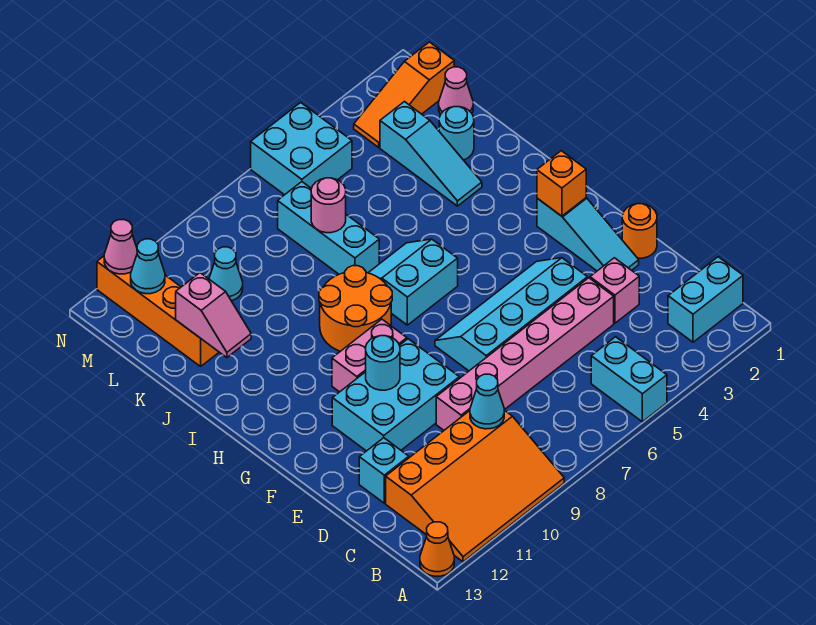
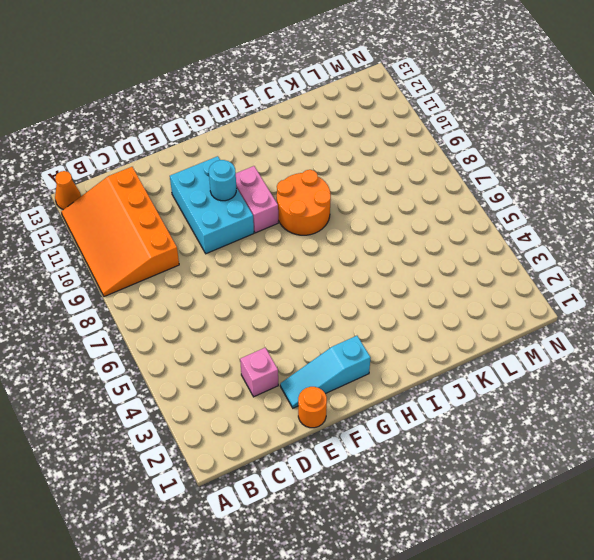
none -> cyan brick A5:B5 level 1
none -> cyan brick B1:B2 level 1
none -> pink brick D4:D9 level 1

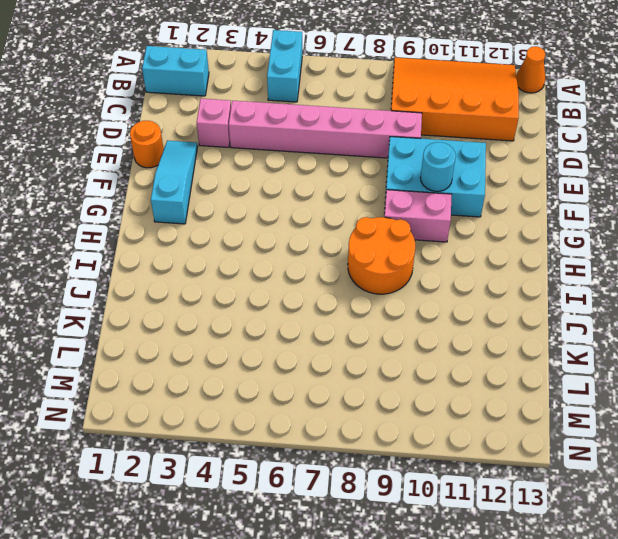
none -> cyan brick D12 level 1
none -> cyan slope E4:F7 level 1 top E
none -> cyan slope H6:I7 level 1 top H

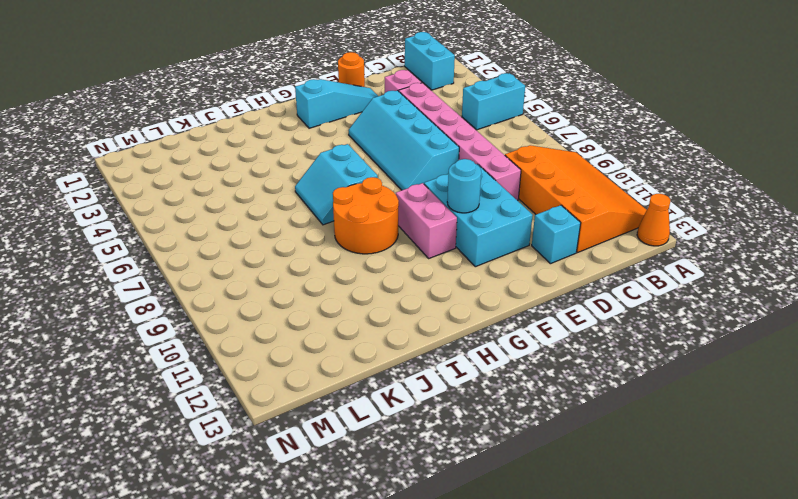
none -> cyan slope J3:L3 level 1 top L
none -> cyan brick J7:L7 level 1
none -> cyan round brick K2 level 1

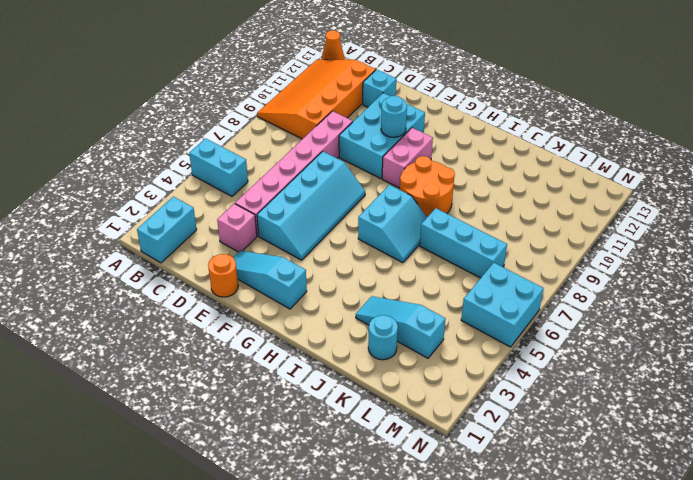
none -> orange brick K12:N12 level 1
none -> pink cone L1 level 1
none -> cyan cone L10 level 1

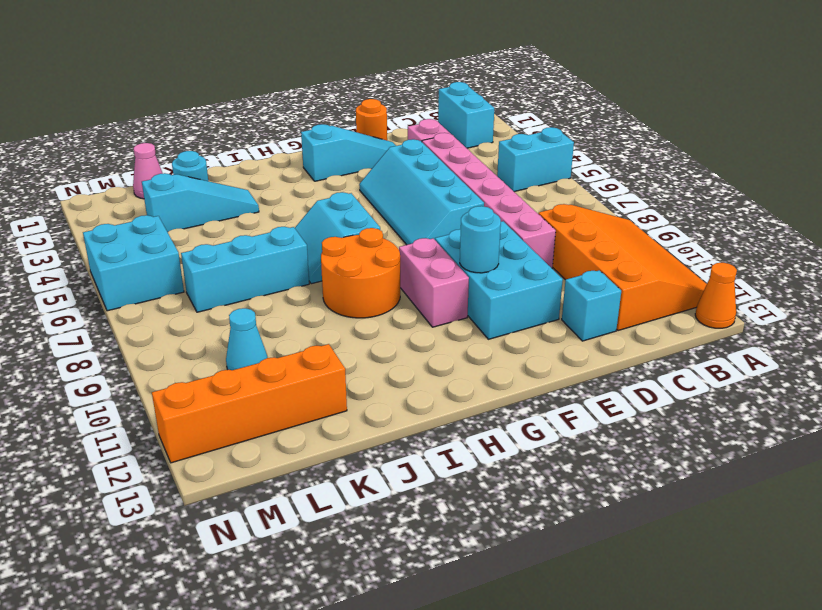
none -> orange slope M1:M3 level 1 top 1
none -> cyan cone C9 level 2
none -> orange brick G2 level 2

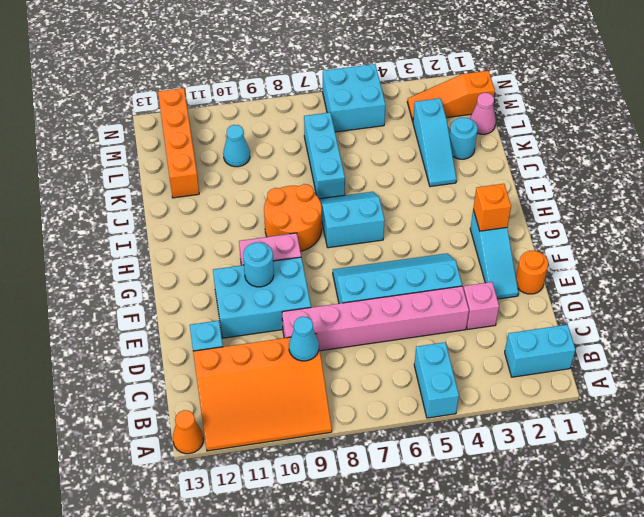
none -> pink slope J12:K12 level 2 top K
none -> pink round brick K7 level 2
none -> cyan cone M12 level 2

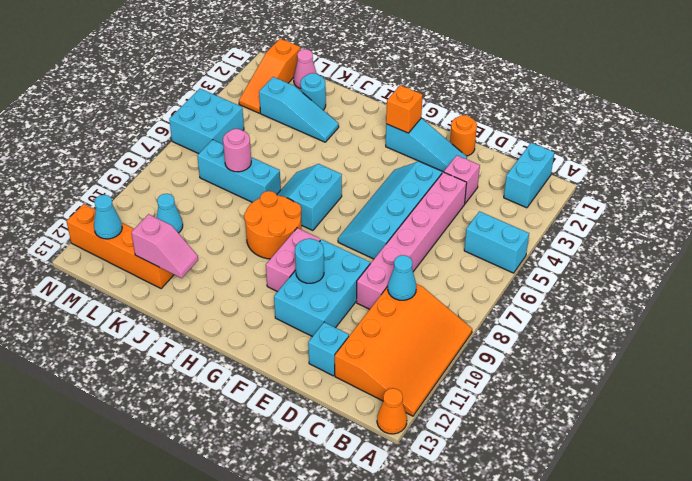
none -> pink cone N12 level 2

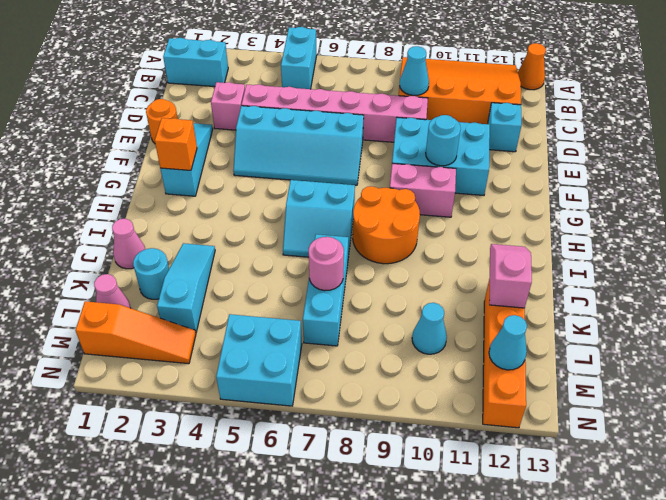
pink cone J1 level 1 -> pink cone N12 level 2

